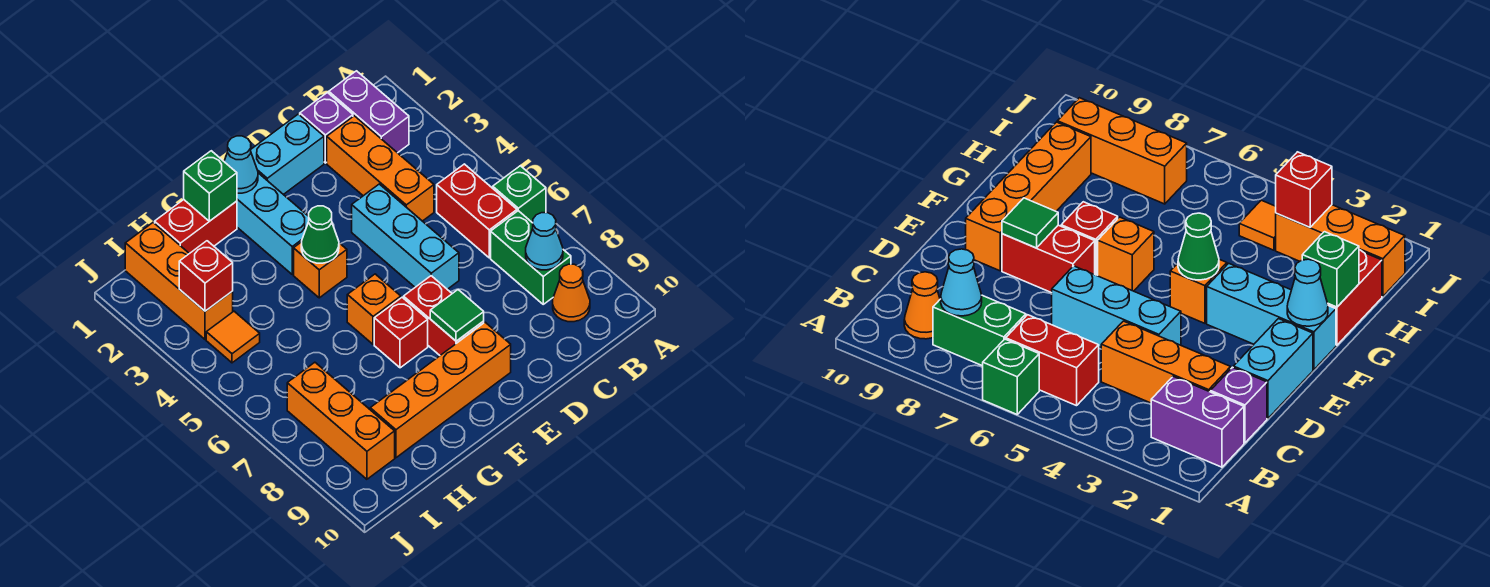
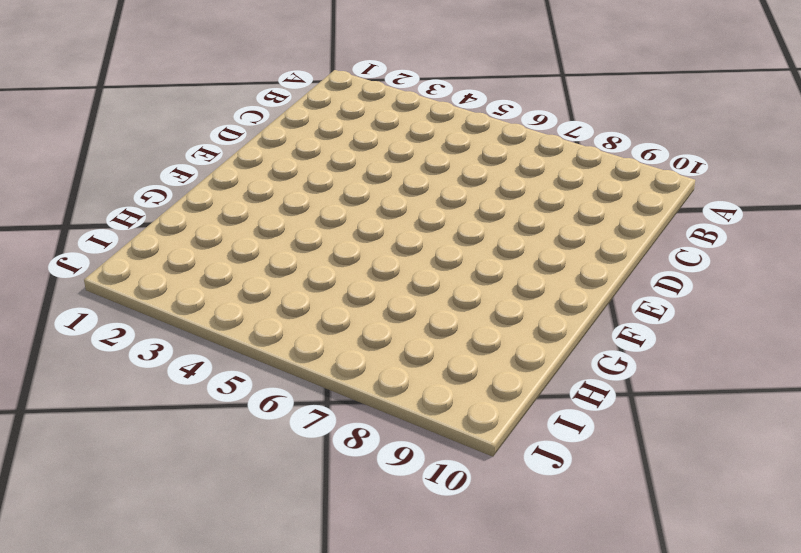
none -> green brick A6 level 1
none -> purple brick B1:B2 level 1
none -> red brick B5:B6 level 1

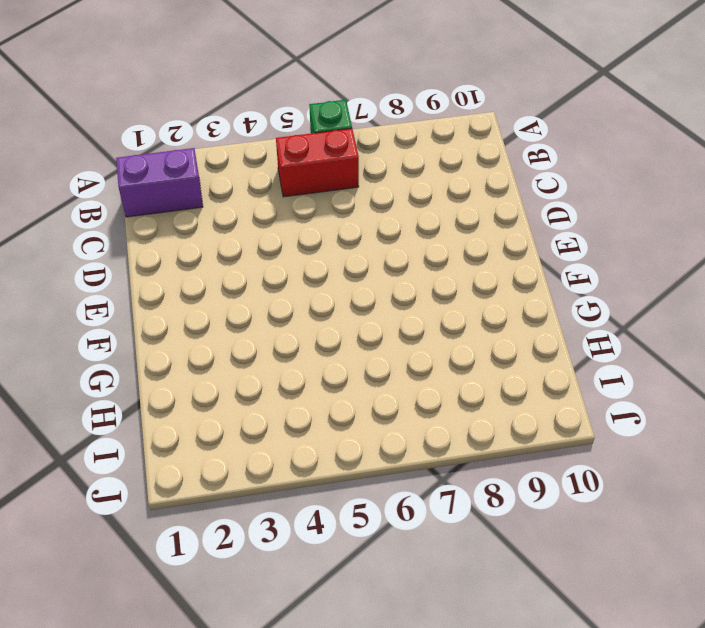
none -> green brick B7:B8 level 1
none -> orange cone B9 level 1
none -> purple brick C1 level 1

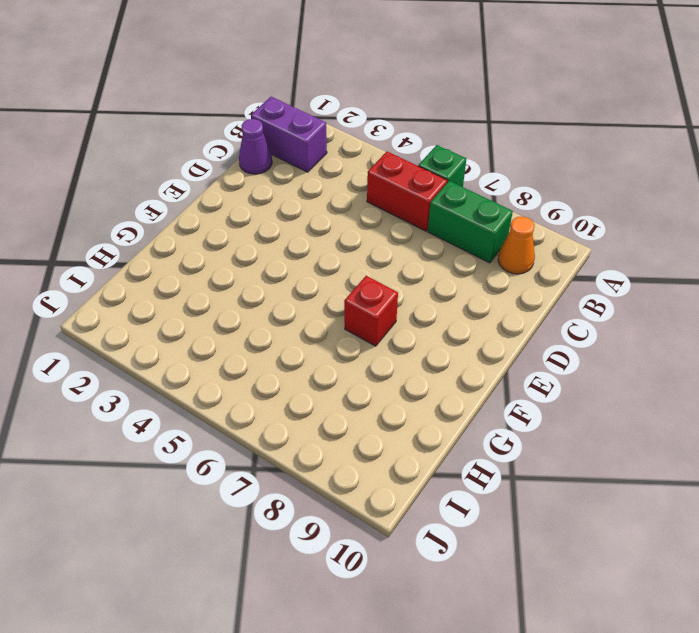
purple cone C1 level 1 -> purple brick C1 level 1
none -> orange brick C2:C4 level 1
none -> cyan brick D1:E1 level 1
none -> cyan brick D4:D6 level 1

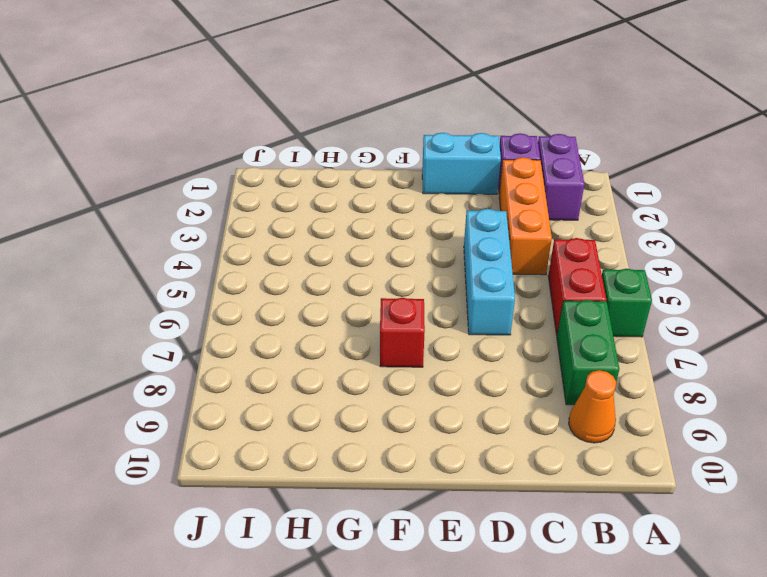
none -> red brick E7:E8 level 1
none -> orange brick E9:H9 level 1
none -> cyan brick F1:F3 level 1

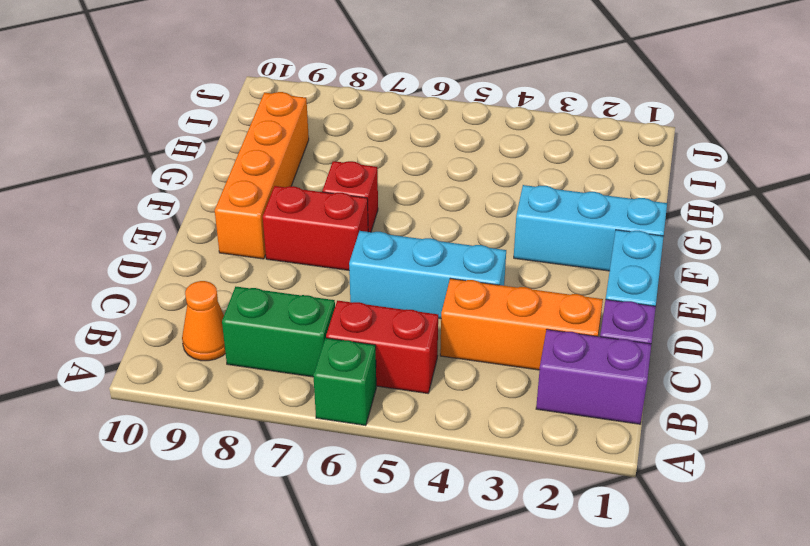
none -> orange brick F4 level 1
none -> orange brick F6 level 1
none -> red brick G1:H1 level 1

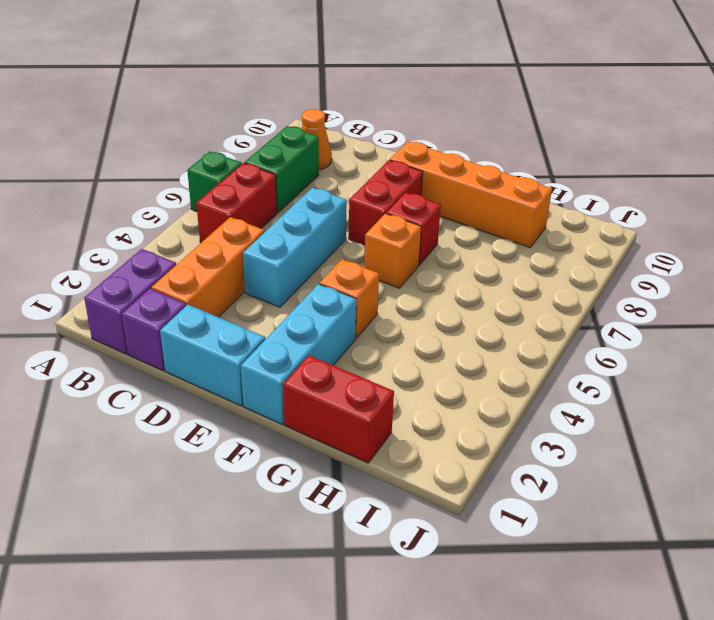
none -> orange brick I1:I3 level 1
none -> orange tile I4 level 1
none -> orange brick I7:I9 level 1

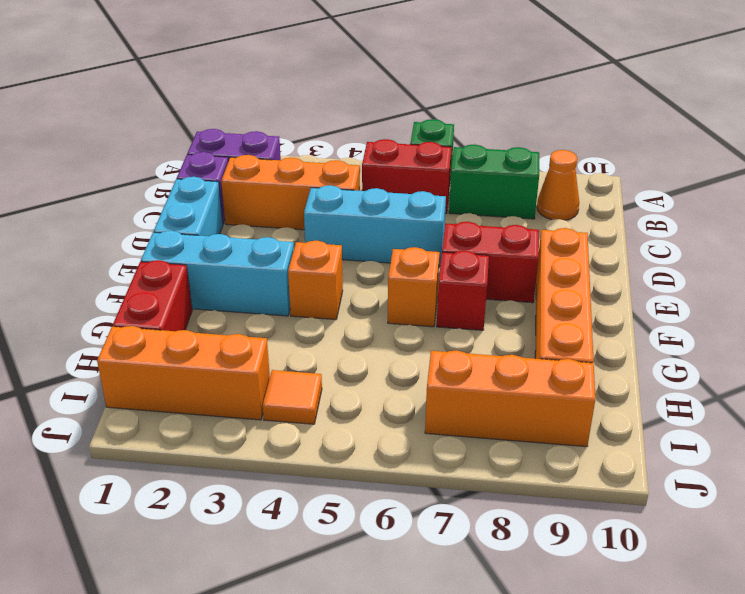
none -> cyan cone B8 level 2
none -> green tile E8 level 2
none -> cyan cone F1 level 2

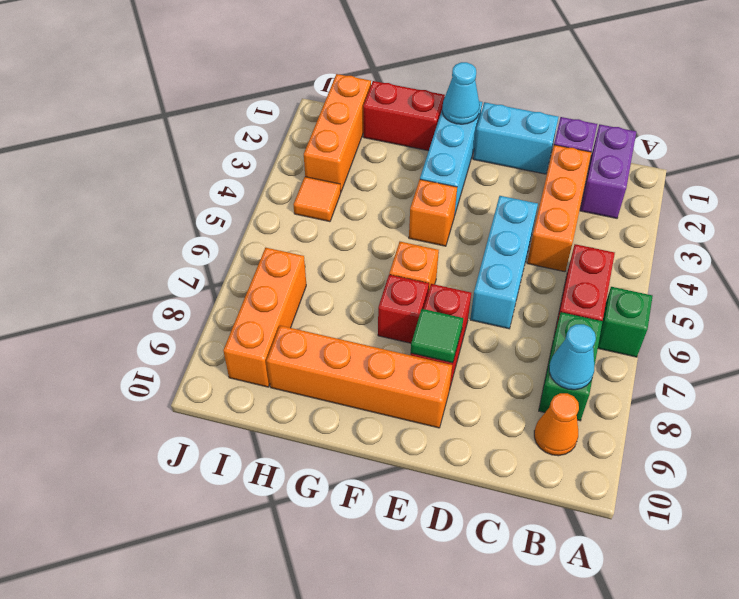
none -> green cone F4 level 2
none -> green brick G1 level 2
none -> red brick I3 level 2

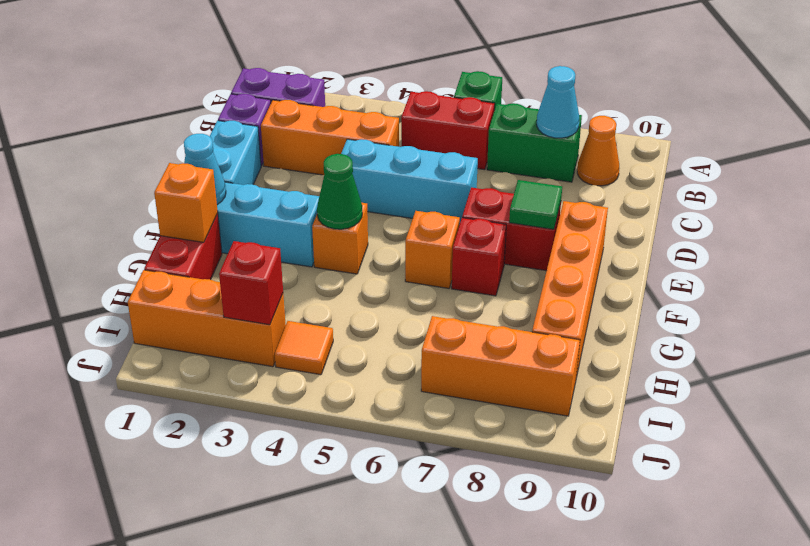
orange brick G1 level 2 -> green brick G1 level 2

